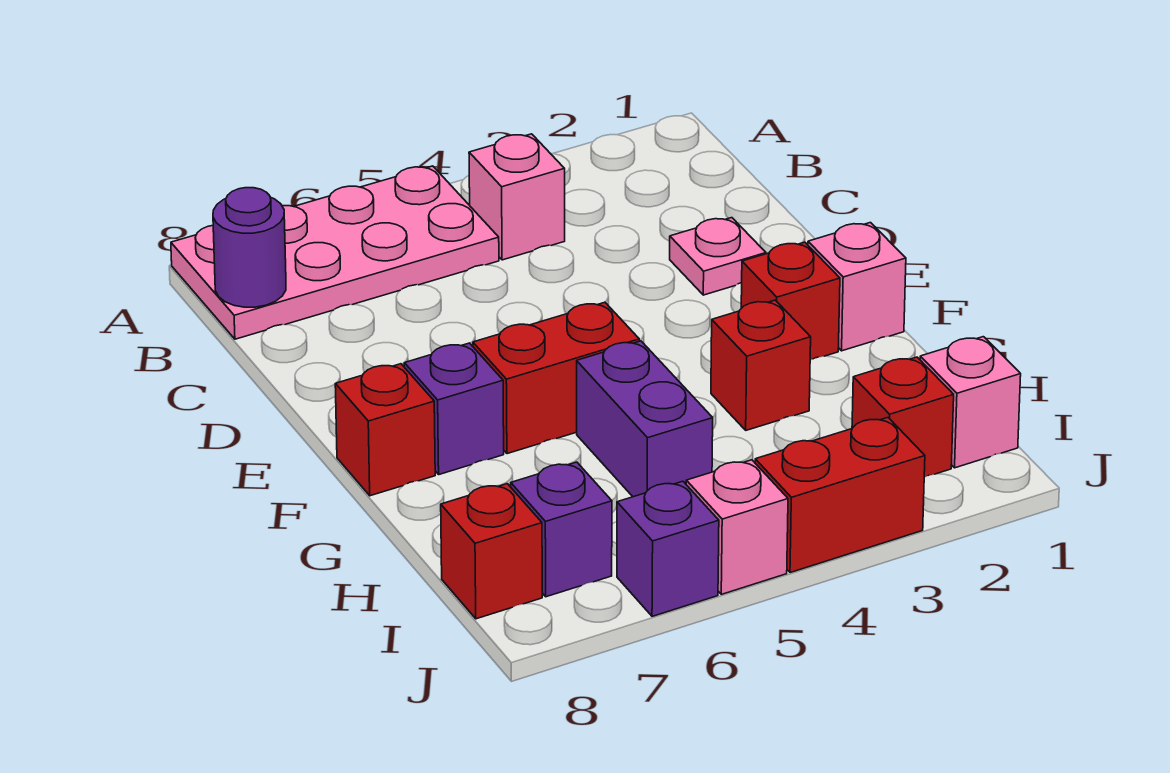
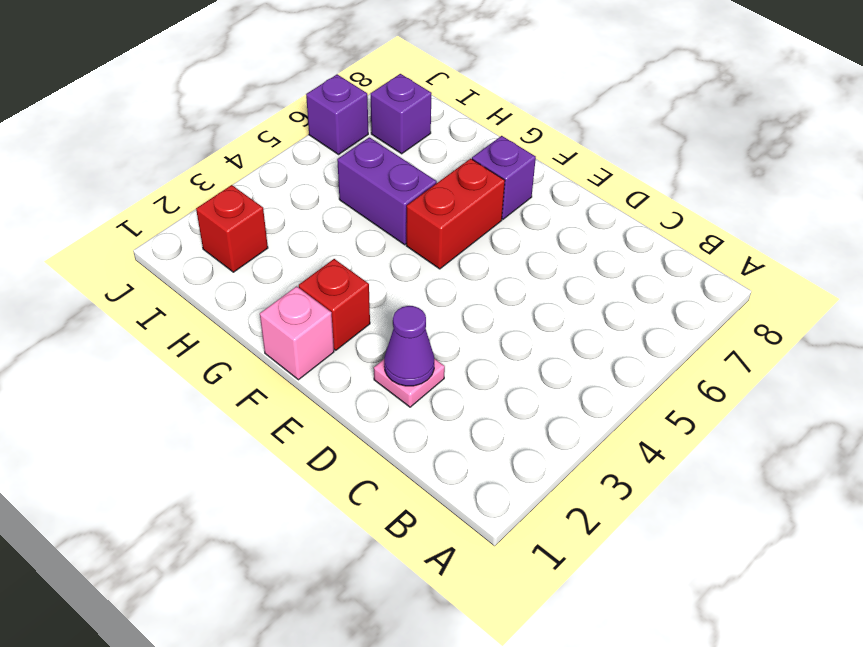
purple cone D2 level 2 -> none
none -> pink plate A5:B8 level 1
none -> pink brick B4 level 1
none -> red brick F8 level 1

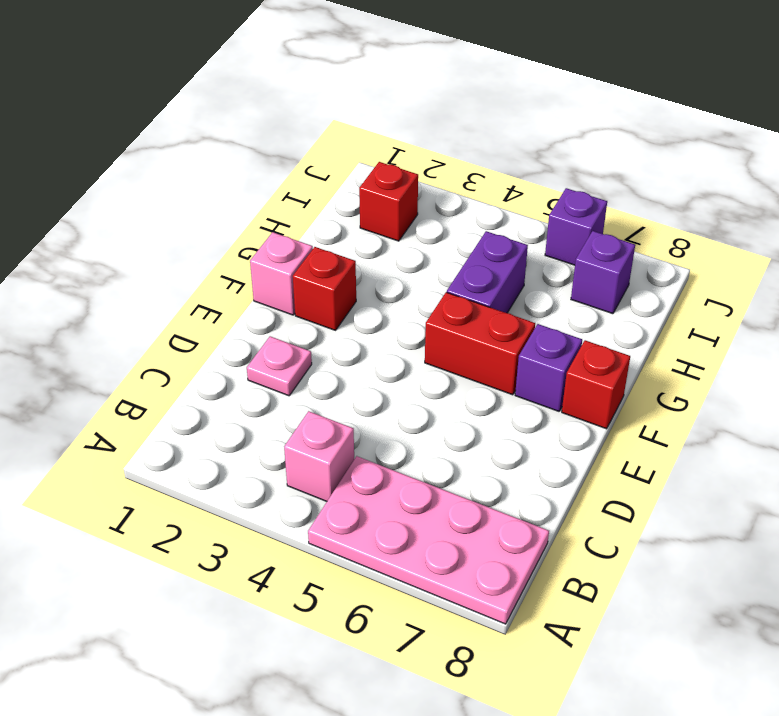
none -> red brick G3 level 1
none -> pink brick I1 level 1
none -> red brick I8 level 1

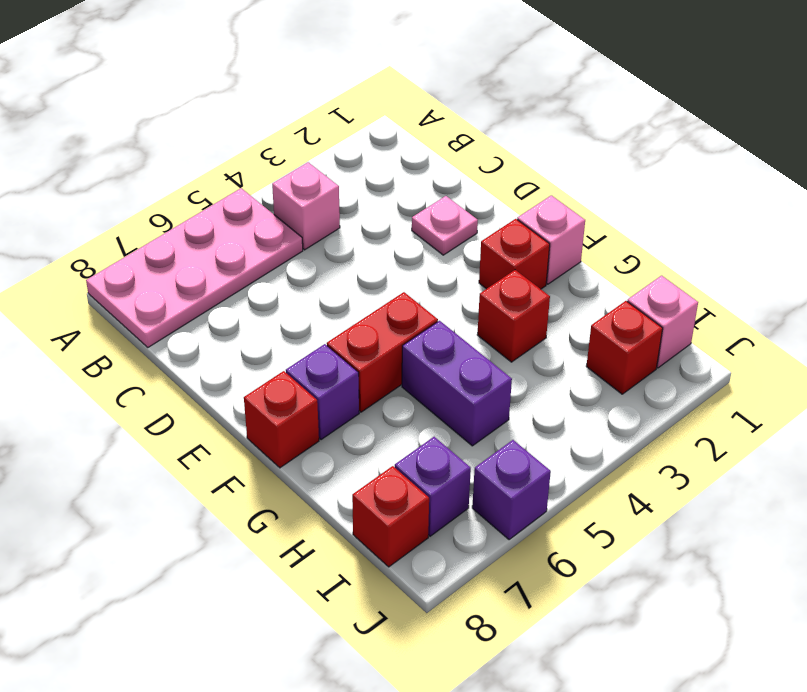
none -> red brick J3:J4 level 1
none -> pink brick J5 level 1
none -> purple round brick B8 level 2

